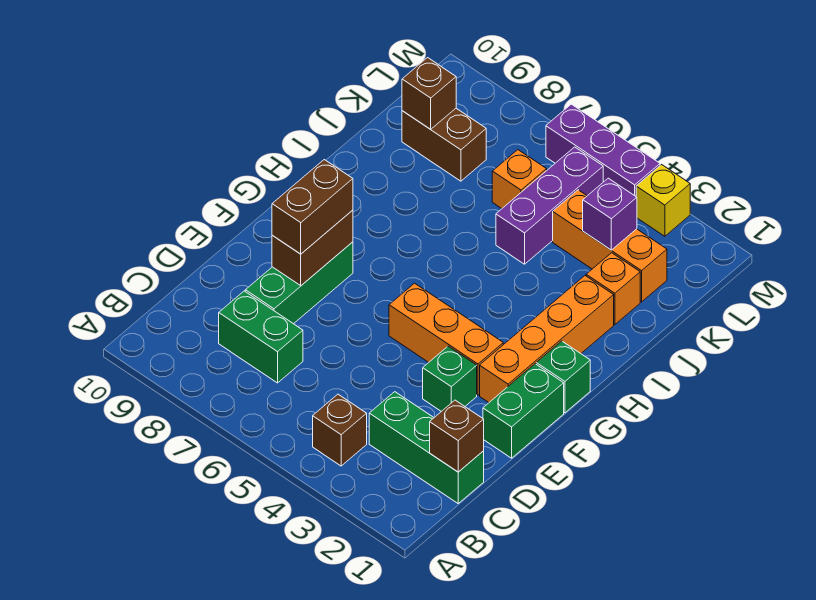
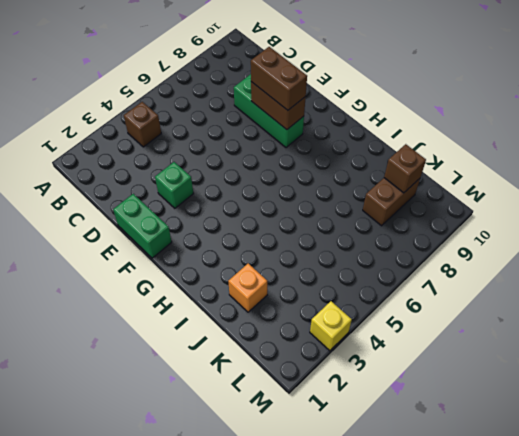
none -> green brick C1:C3 level 1
none -> green brick C7:C8 level 1
none -> orange brick F2:I2 level 1

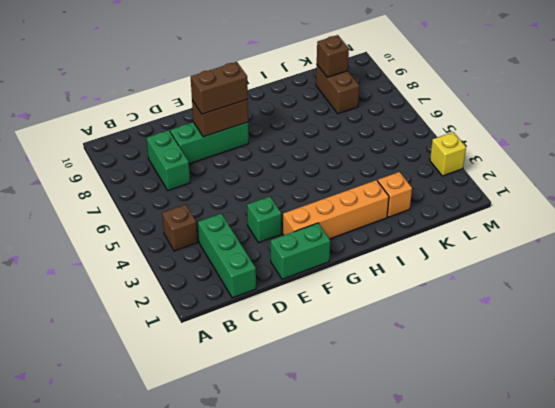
none -> orange brick F3:F5 level 1
none -> green brick G1 level 1
none -> purple brick J5:L5 level 1

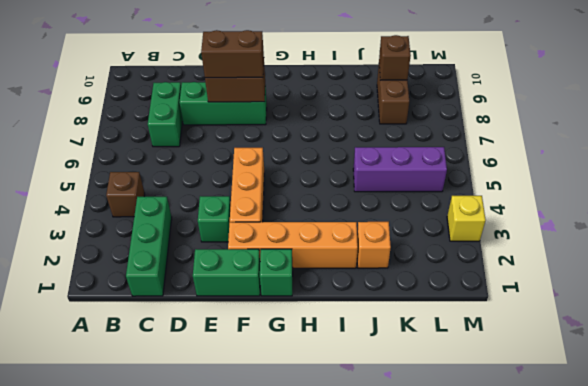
none -> orange brick K2:K4 level 1
none -> orange brick K6 level 1
none -> purple brick M4:M6 level 1

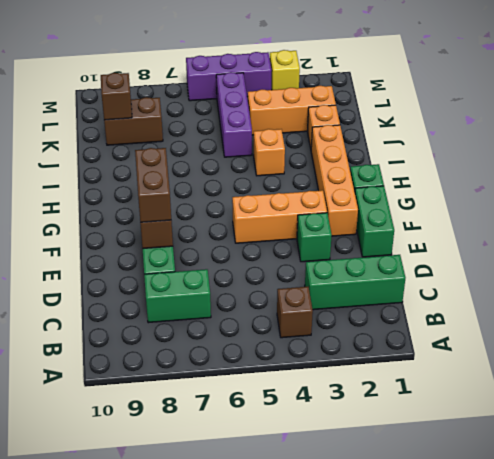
orange brick I4 level 1 -> orange brick K6 level 1
none -> brown brick C1 level 2
none -> purple brick K3 level 2

